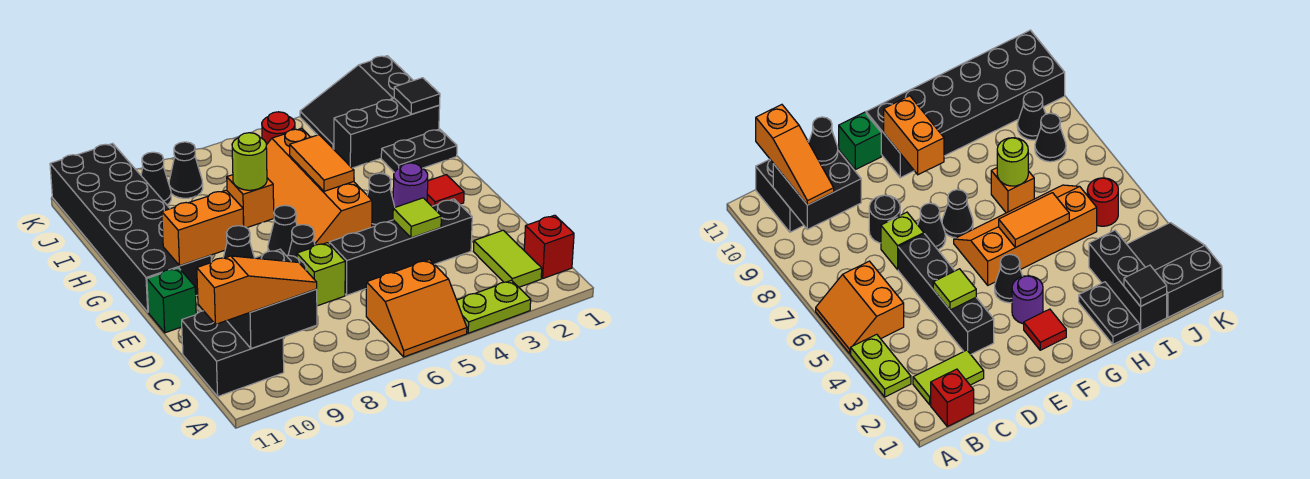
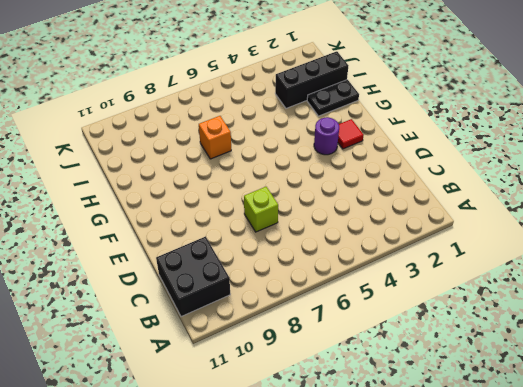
none -> lime plate A3:A4 level 1
none -> orange slope A5:B6 level 1 top B
none -> red brick B1 level 1
none -> lime tile B2:C2 level 1

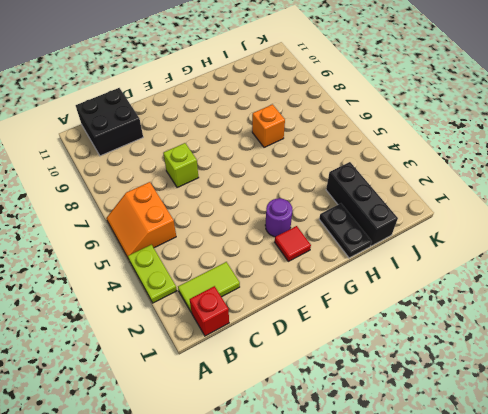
none -> black brick D3:D6 level 1
none -> black round brick D8 level 1
none -> black cone E7 level 1
none -> green brick E11 level 1

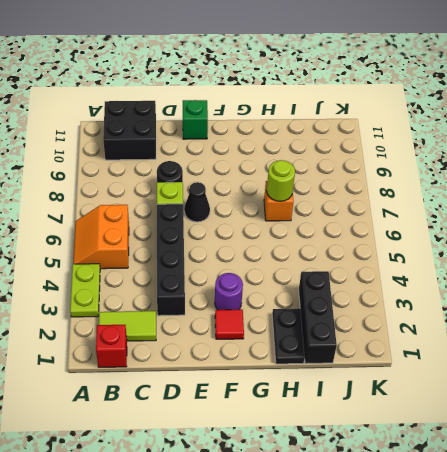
none -> black cone F4 level 1
none -> orange slope F5:I6 level 1 top 5
none -> black cone F7 level 1
none -> black brick F10:K11 level 1

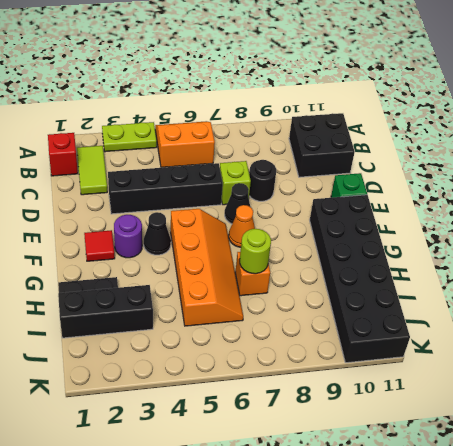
orange cone F7 level 1 -> black cone F7 level 1
none -> black slope J1:K3 level 1 top 1
none -> red round brick J5 level 1
none -> black cone J8 level 1
none -> black cone J9 level 1

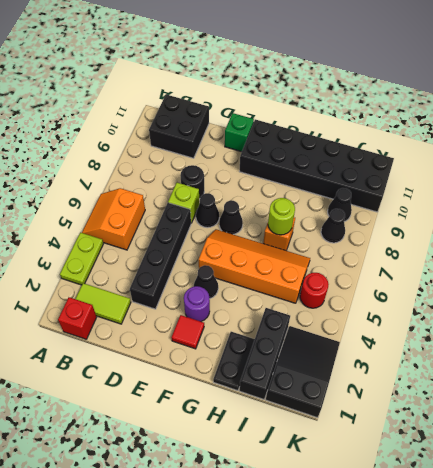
none -> black brick B9:C10 level 2
none -> lime tile D4 level 2
none -> orange brick F9:F10 level 2
none -> orange tile G5:H5 level 2

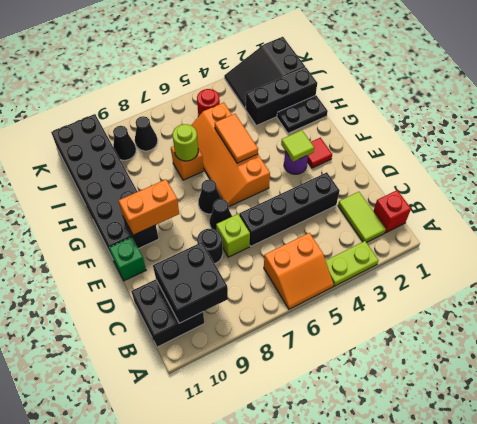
lime tile F3 level 2 -> lime tile D4 level 2
none -> black cone F4 level 1
none -> black tile I1 level 2
none -> orange slope B9:B11 level 3 top 11
none -> black cone C10 level 3

